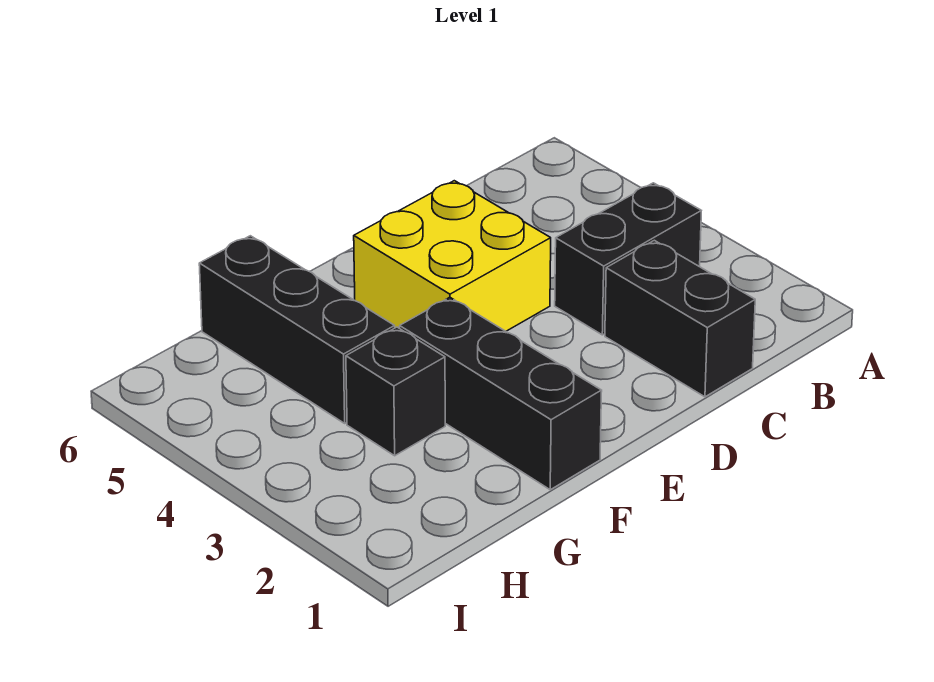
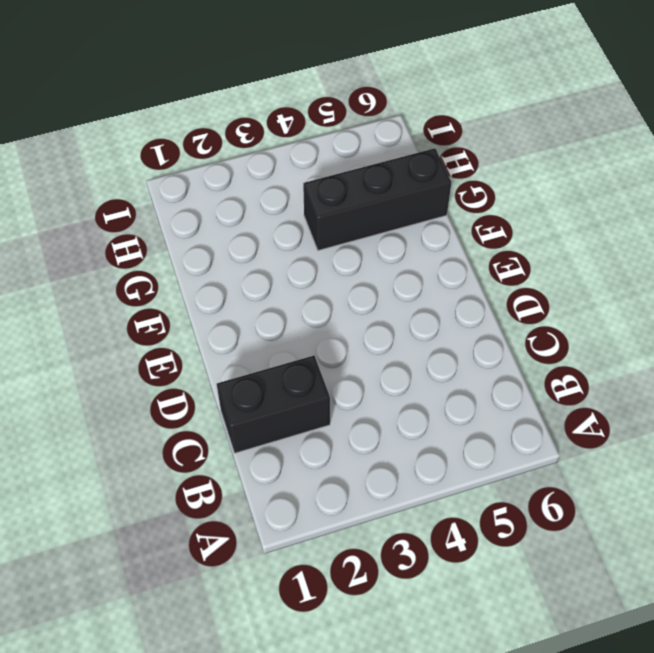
none -> black brick B3:C3 level 1
none -> yellow brick D4:E5 level 1

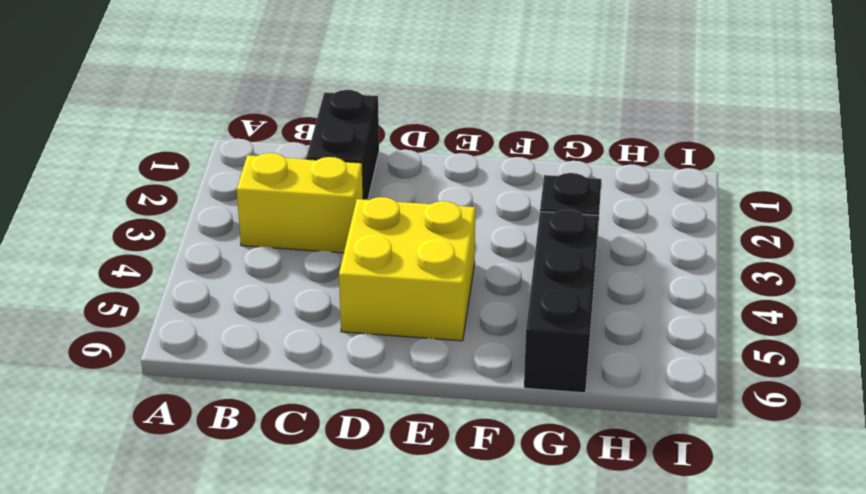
yellow brick B3:C3 level 1 -> black brick B3:C3 level 1
none -> black brick F1:F3 level 1

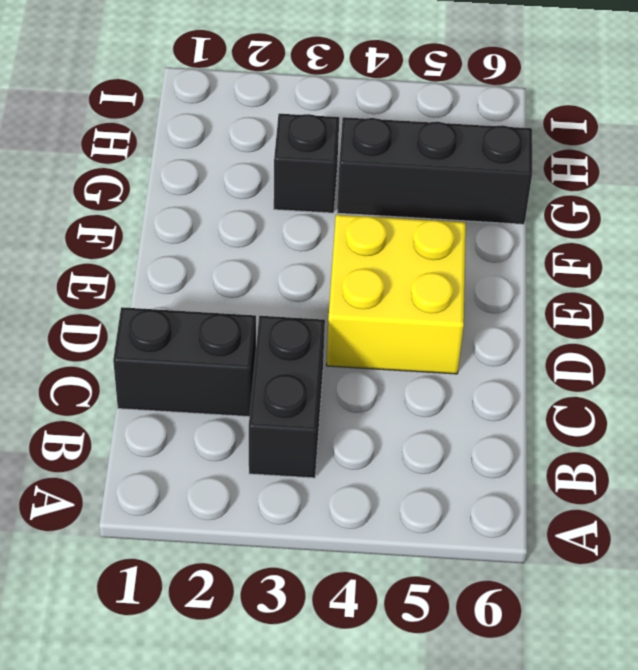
none -> black brick F1:F3 level 1

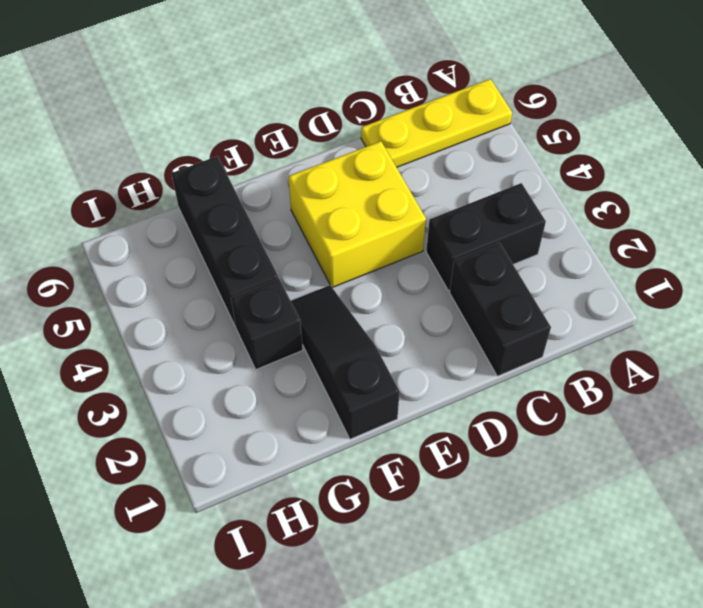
yellow plate A6:C6 level 1 -> none
black slope F1:F3 level 1 top 1 -> black brick F1:F3 level 1

